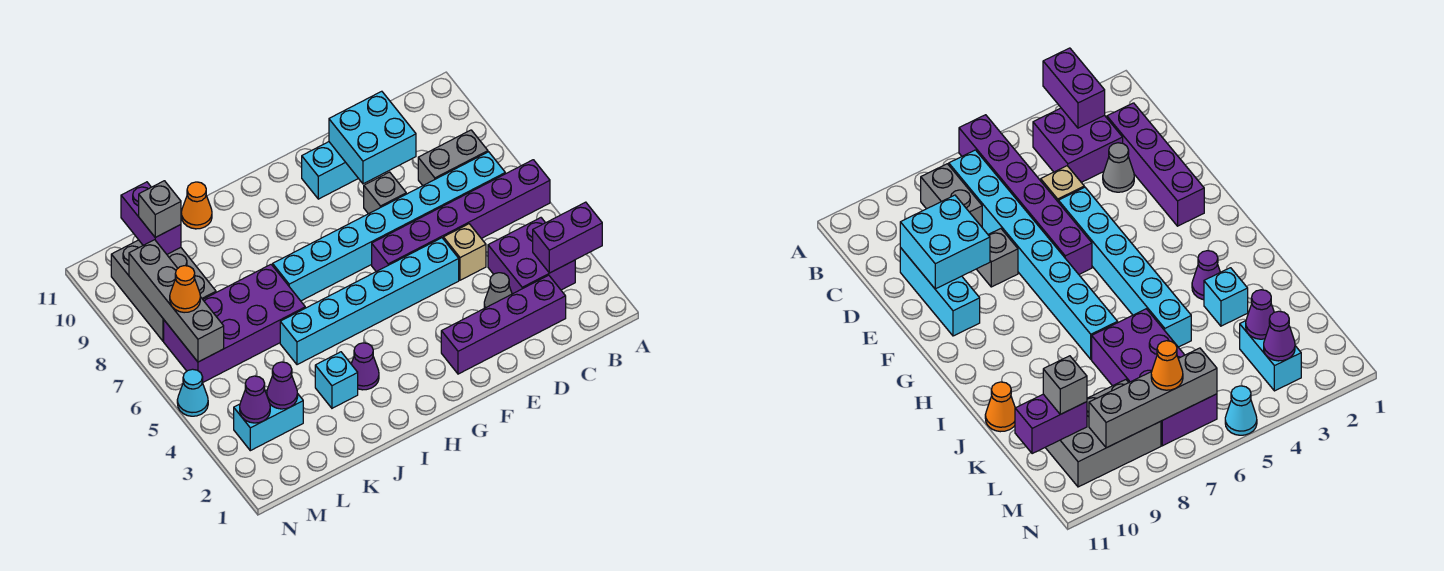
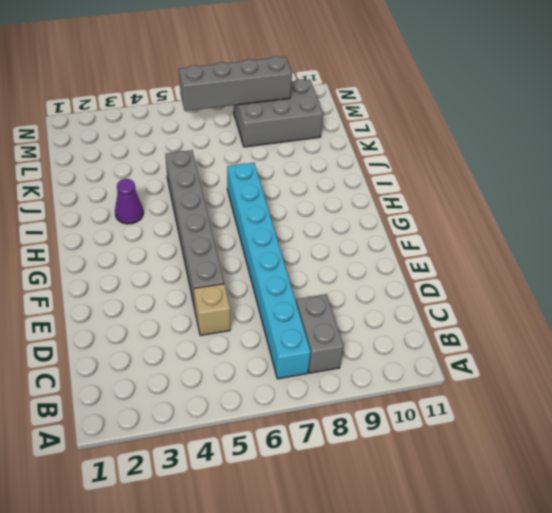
grey brick E5:J5 level 1 -> cyan brick E5:J5 level 1
none -> purple brick A6:F6 level 1
none -> purple brick B3:C4 level 1
none -> purple brick C2:F2 level 1

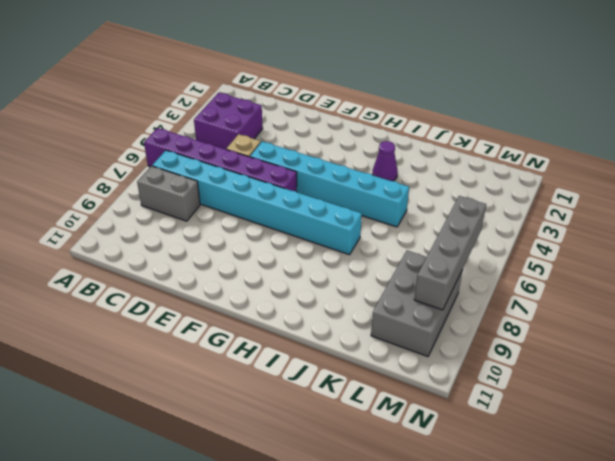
none -> purple brick C2:F2 level 1
none -> grey cone D3 level 1
none -> cyan brick D10:F10 level 1

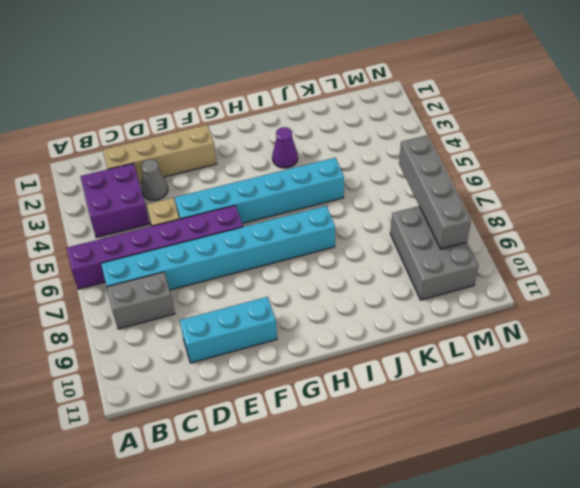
tan brick C2:F2 level 1 -> purple brick C2:F2 level 1
none -> grey brick E8 level 1
none -> cyan brick J3 level 1
none -> purple brick J6:M7 level 1

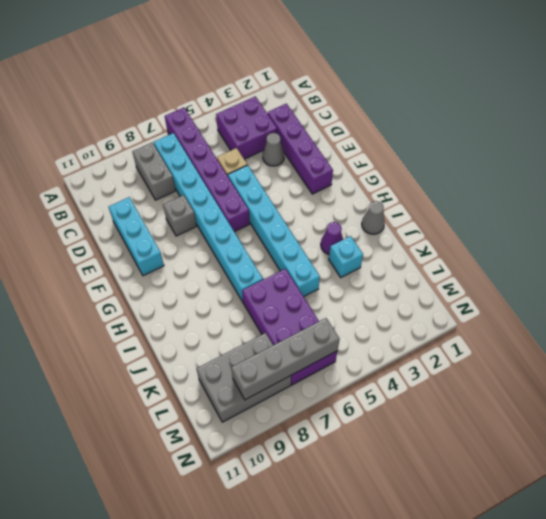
grey cone I1 level 1 -> none
none -> orange cone J11 level 1
none -> cyan brick L3:M3 level 1
none -> cyan cone N5 level 1

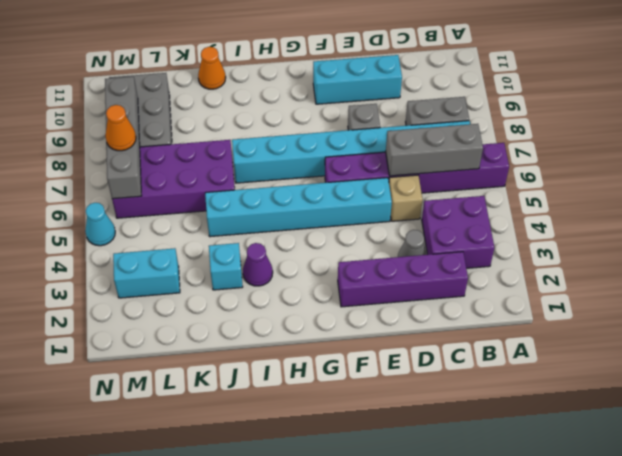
grey brick B6:D6 level 2 -> none
none -> purple brick A3:B3 level 2
none -> cyan brick D9:E10 level 2
none -> purple cone L3 level 2

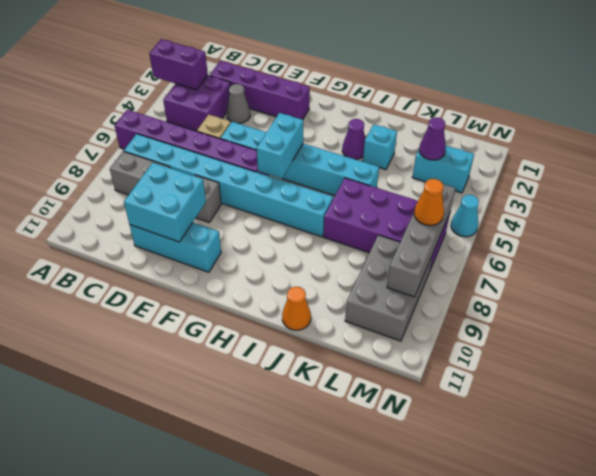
cyan brick G5:G6 level 2 -> none
none -> purple brick L10:L11 level 2
none -> purple cone M3 level 2
none -> grey brick L10 level 3

